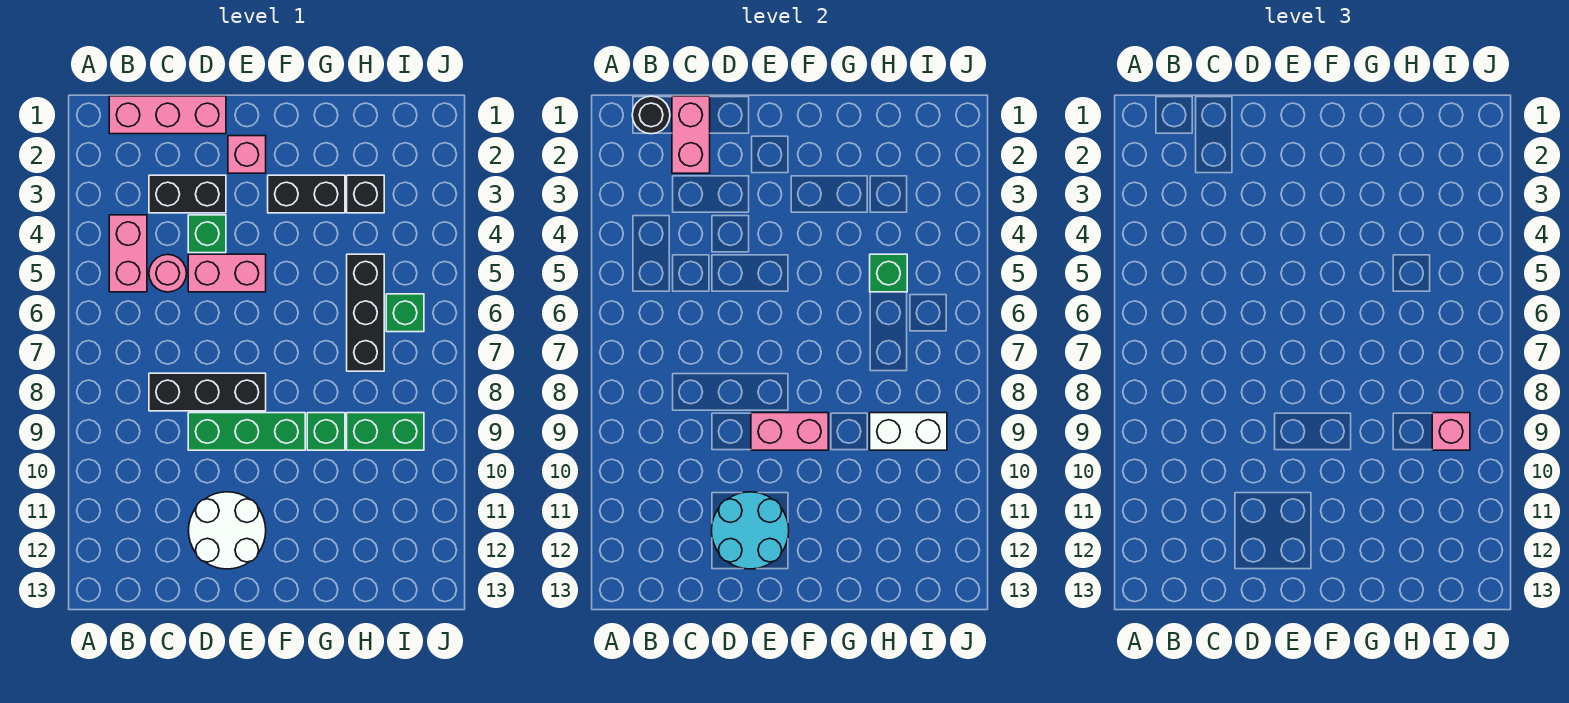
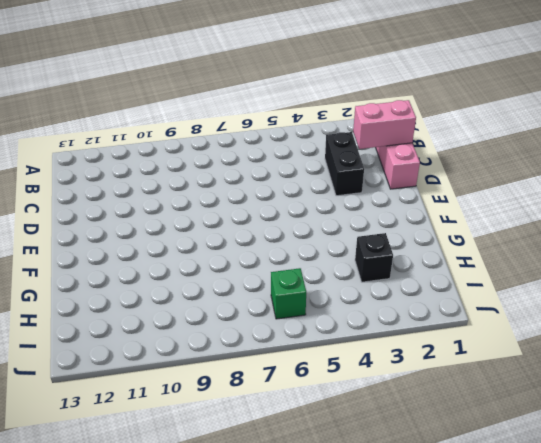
none -> pink brick B4:B5 level 1
none -> pink round brick C5 level 1
none -> black brick C8:E8 level 1

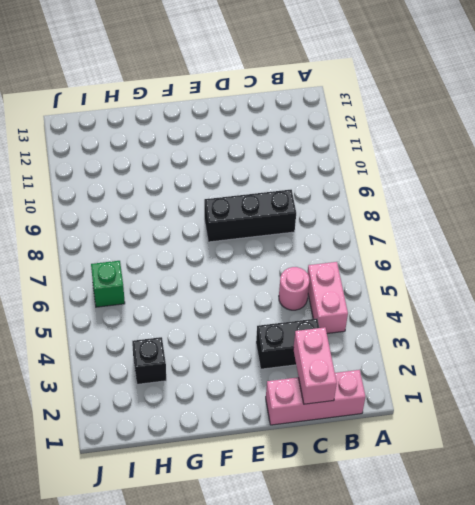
none -> green brick D4 level 1
none -> pink brick D5:E5 level 1
none -> green brick D9:F9 level 1

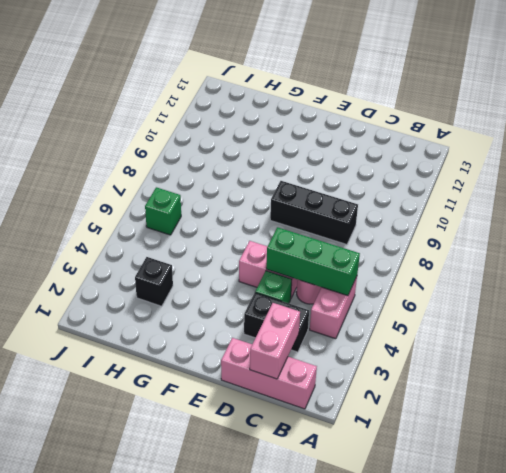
green brick B5:D5 level 2 -> green brick D9:F9 level 1
none -> white round brick D11:E12 level 1
none -> pink brick E2 level 1
none -> black brick F3:G3 level 1

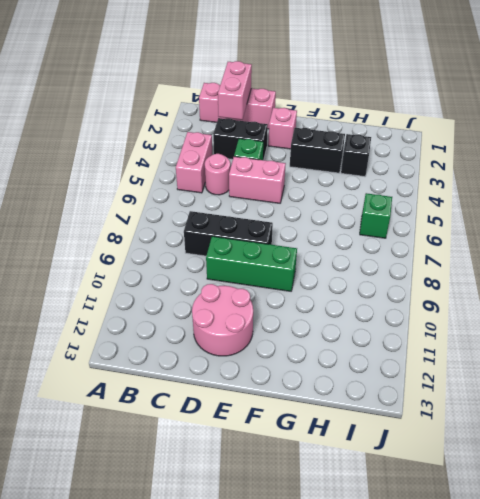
pink round brick D11:E12 level 1 -> white round brick D11:E12 level 1
none -> green brick G9 level 1
none -> black brick H5:H7 level 1
none -> green brick H9:I9 level 1

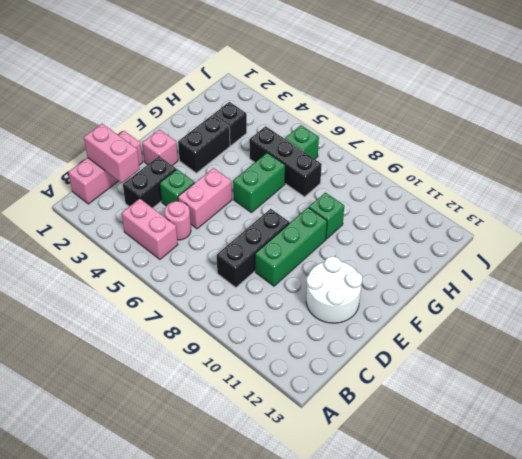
green brick F6:G6 level 1 -> green brick H9:I9 level 1
none -> black round brick B1 level 2
none -> cyan round brick D11:E12 level 2
none -> pink brick E9:F9 level 2

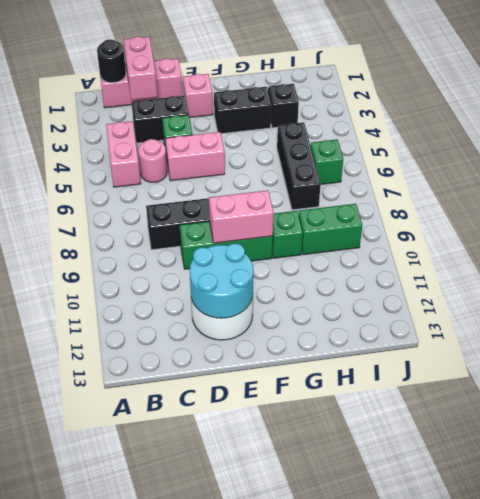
none -> green brick H5 level 2
none -> white brick H9:I9 level 2
none -> pink brick I9 level 3

